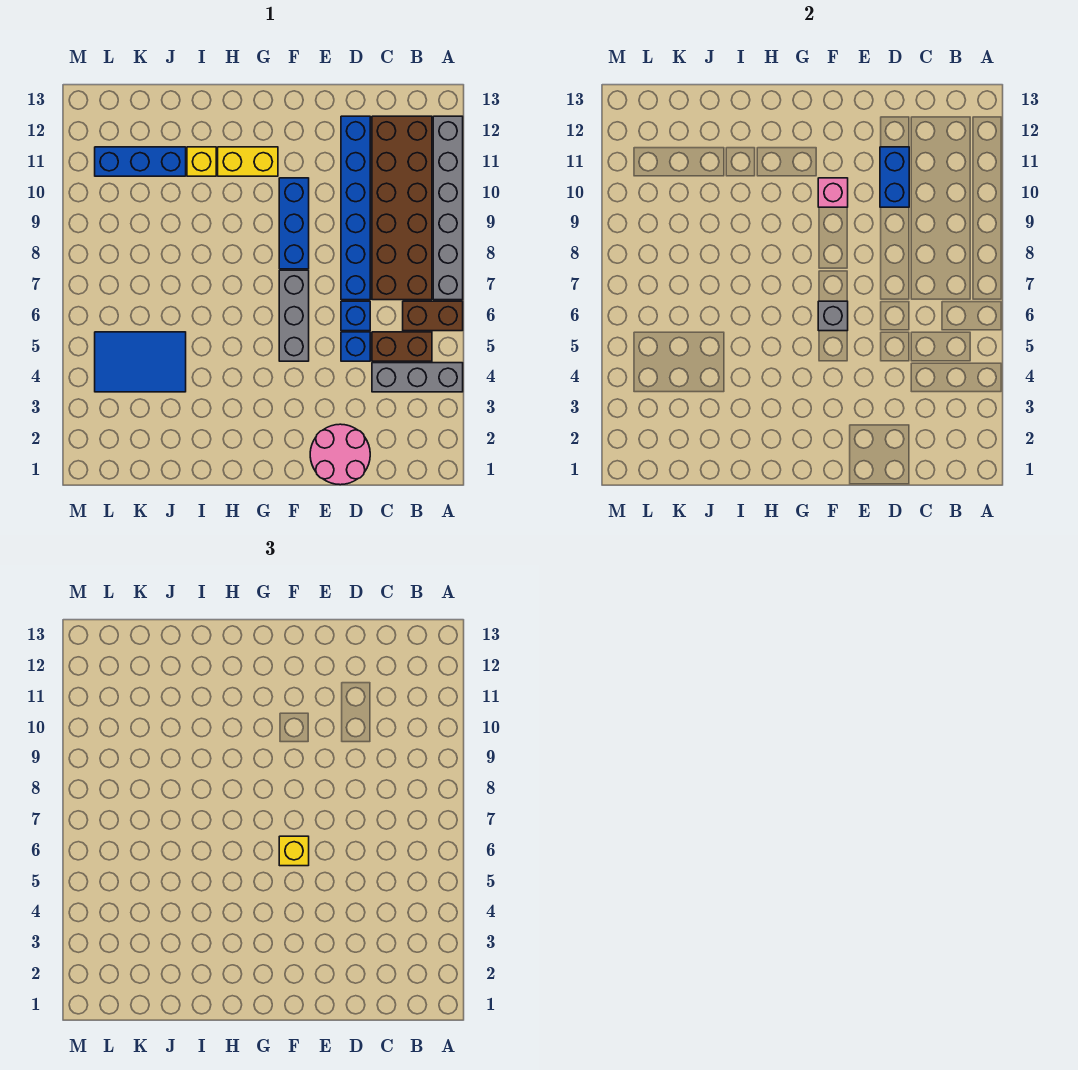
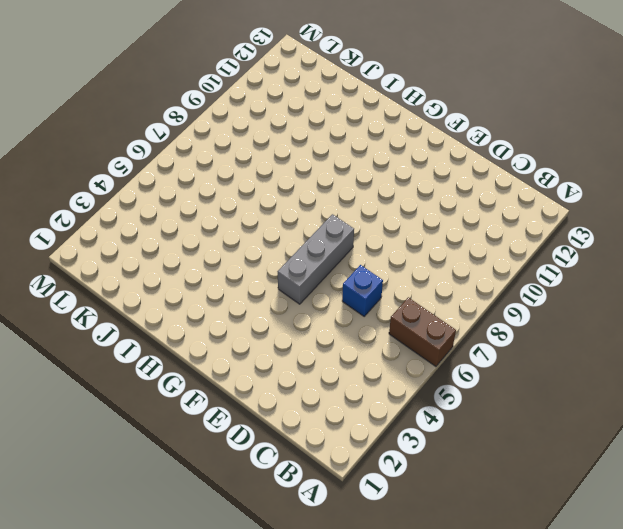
none -> grey brick A4:C4 level 1
none -> grey brick A7:A12 level 1
none -> brown brick B5:C5 level 1

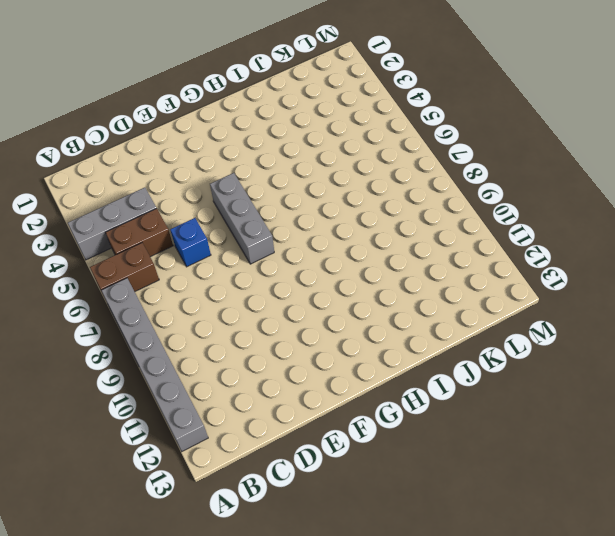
none -> brown brick B7:C12 level 1
none -> pink round brick D1:E2 level 1
none -> blue brick D5 level 1

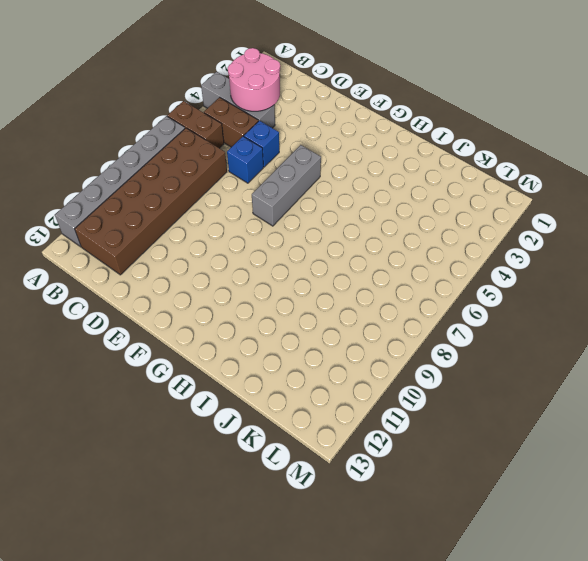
pink round brick B3:C4 level 2 -> pink round brick D1:E2 level 1
none -> blue brick D7:D12 level 1
none -> blue brick F8:F10 level 1
none -> yellow brick G11:H11 level 1

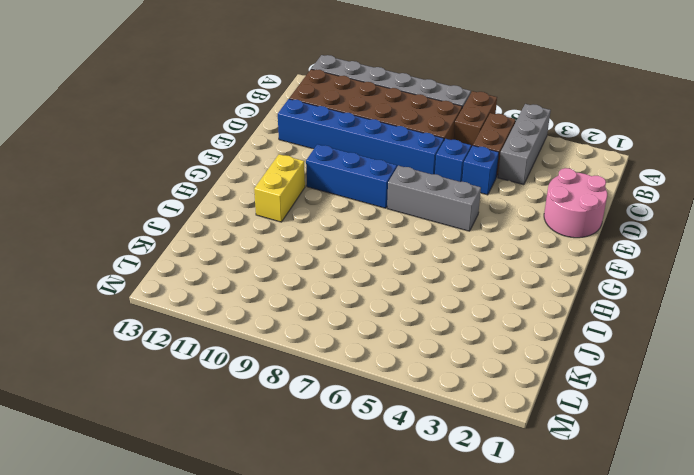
none -> yellow brick I11 level 1
none -> blue tile J4:L5 level 1
none -> blue brick J11:L11 level 1

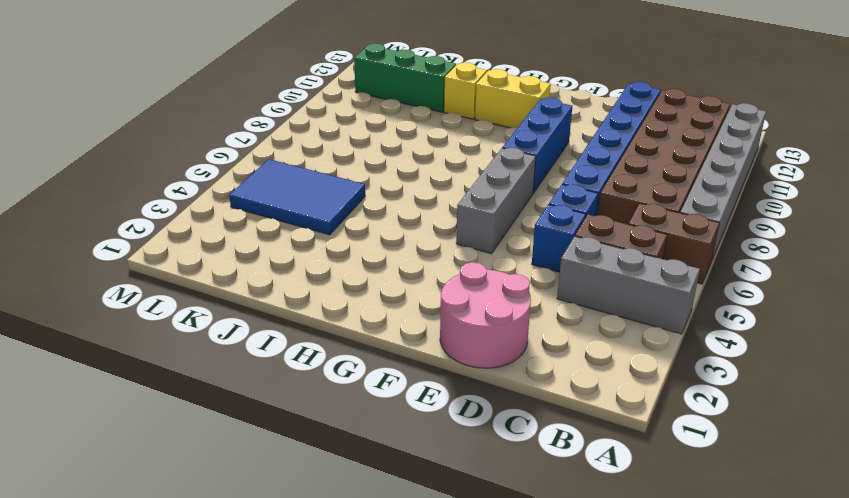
green brick J11:L11 level 1 -> blue brick J11:L11 level 1
none -> blue brick D10:D11 level 2
none -> grey brick F6 level 2
none -> pink brick F10 level 2

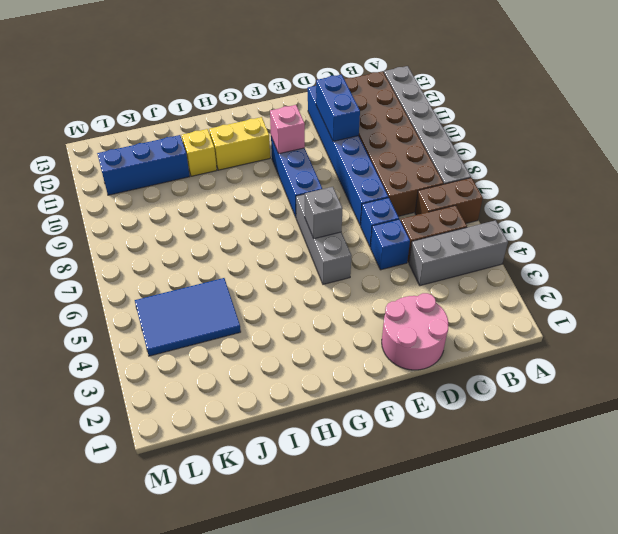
none -> yellow brick F6 level 3

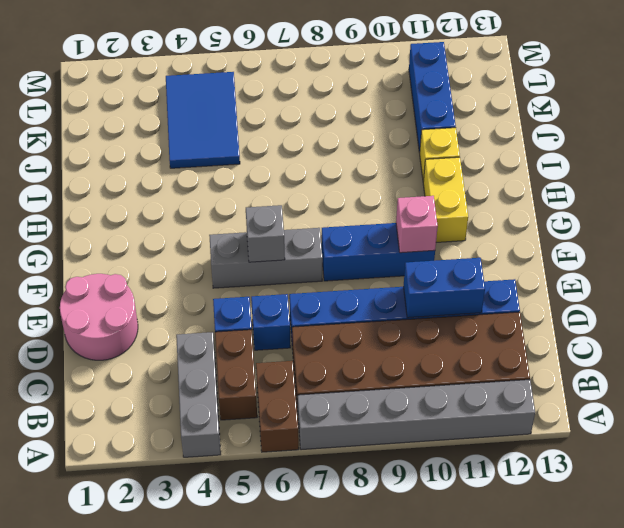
none -> yellow brick F6 level 3

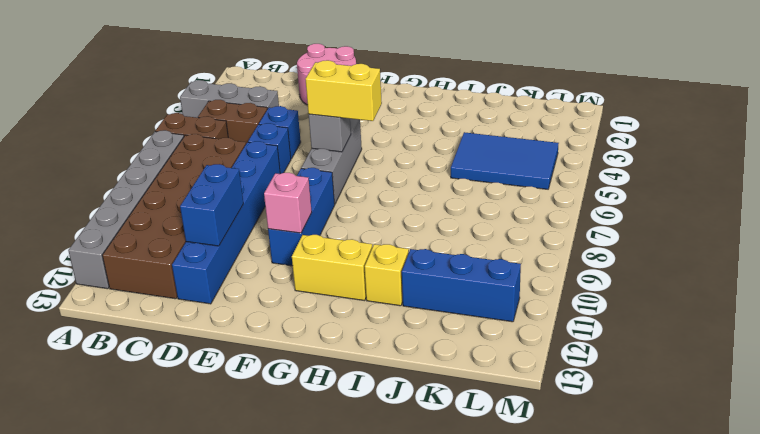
yellow brick F6:G6 level 3 -> yellow brick F6 level 3

